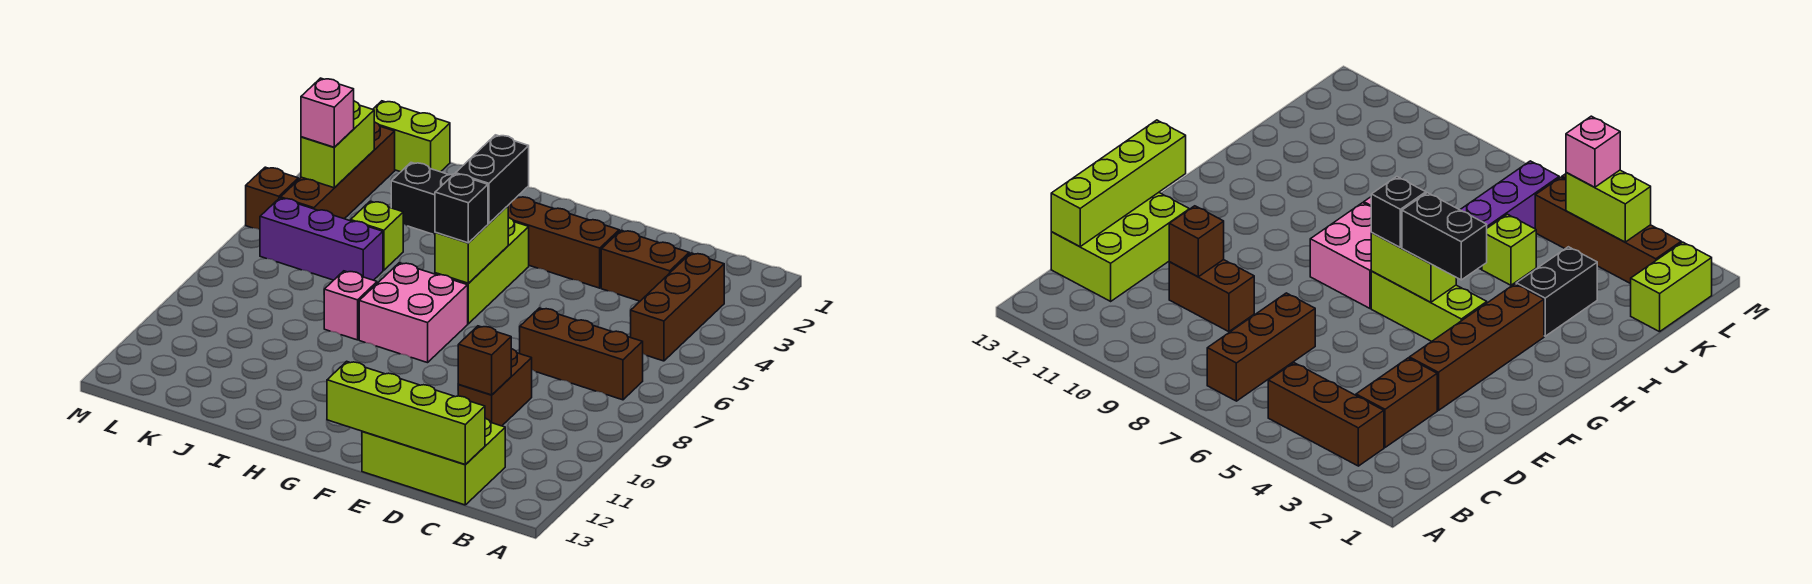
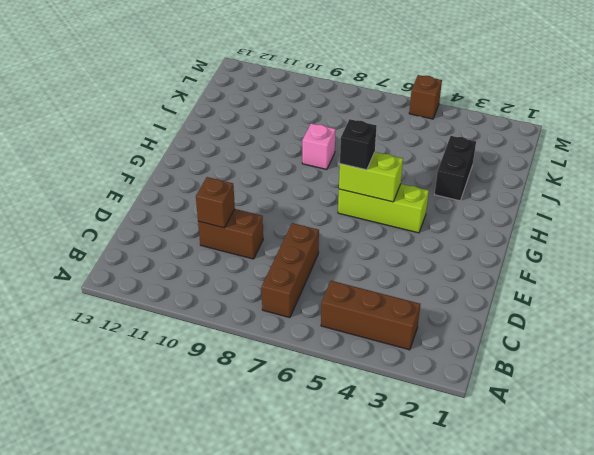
none -> brown brick C3:D3 level 1
none -> lime brick C12:E13 level 1
none -> brown brick E3:H3 level 1

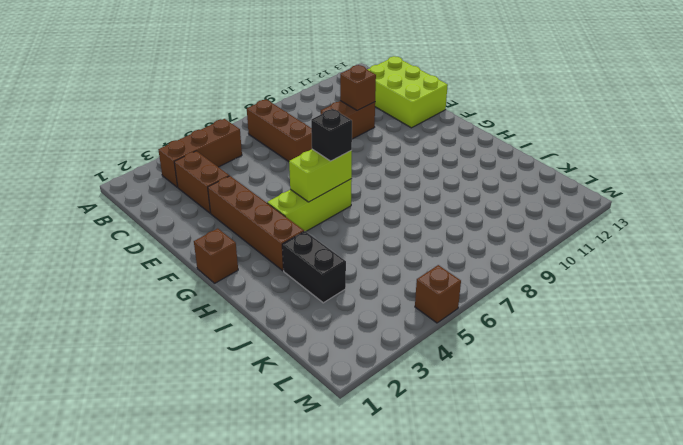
brown brick G1 level 1 -> none
none -> pink brick G7:H8 level 1
none -> pink brick I8 level 1
none -> lime brick J5 level 1

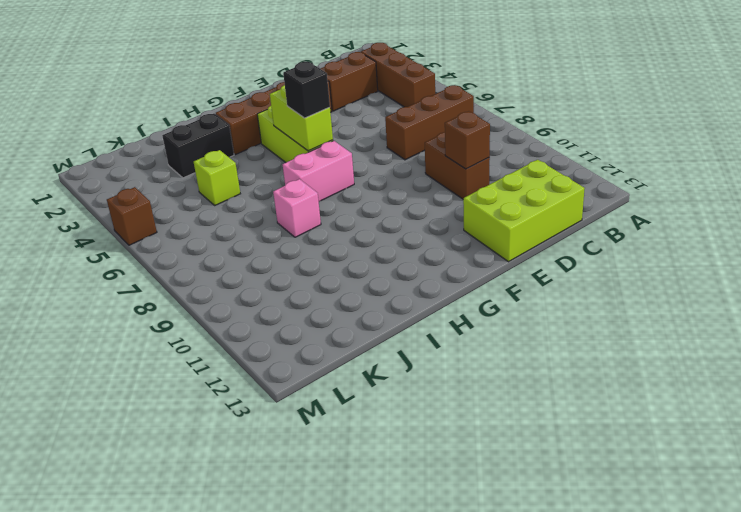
pink brick G7:H7 level 1 -> pink brick G7:H8 level 1
none -> purple brick J6:L6 level 1
none -> lime brick K1:L1 level 1
none -> brown brick L2:L5 level 1

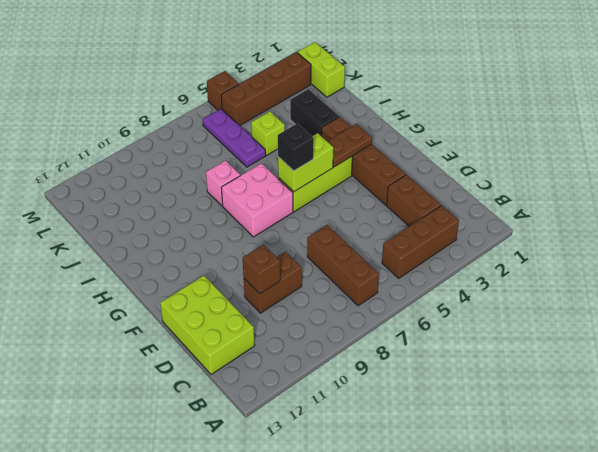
brown plate G3:G4 level 2 -> none
purple plate J6:L6 level 1 -> purple brick J6:L6 level 1
none -> lime brick C13:F13 level 2
none -> lime brick L3:L4 level 2
none -> black brick G4:G5 level 3

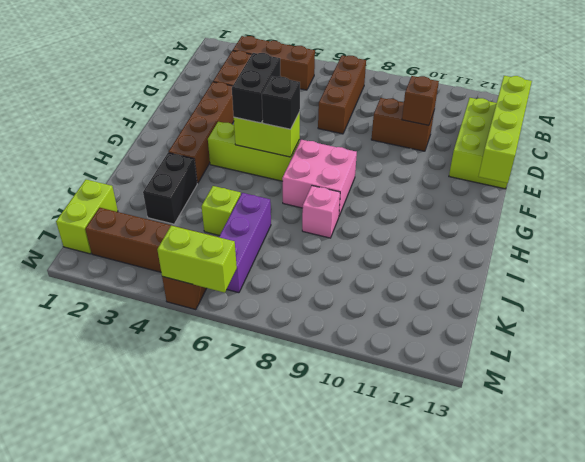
black brick F5:G5 level 3 -> black brick G4:G5 level 3
lime brick M5:M6 level 2 -> lime brick L3:L4 level 2
none -> pink brick L4 level 3

